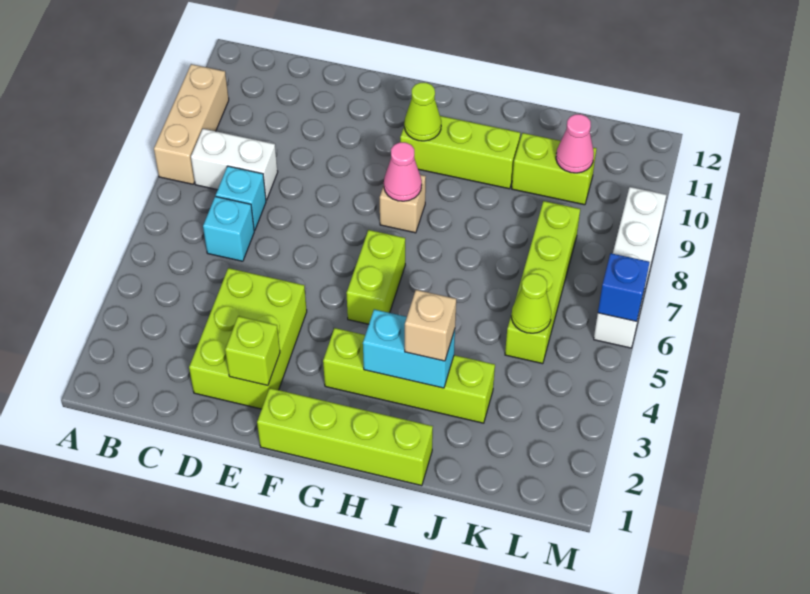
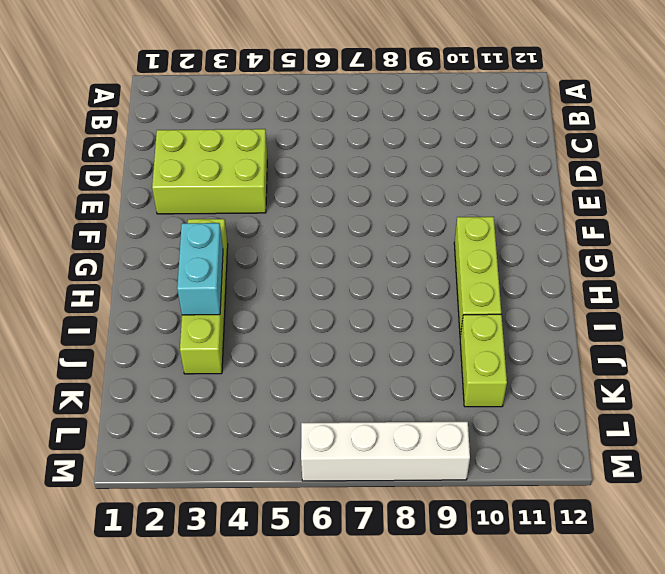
none -> tan brick A8:A10 level 1
none -> white brick B8:C8 level 1
none -> cyan brick C6 level 1

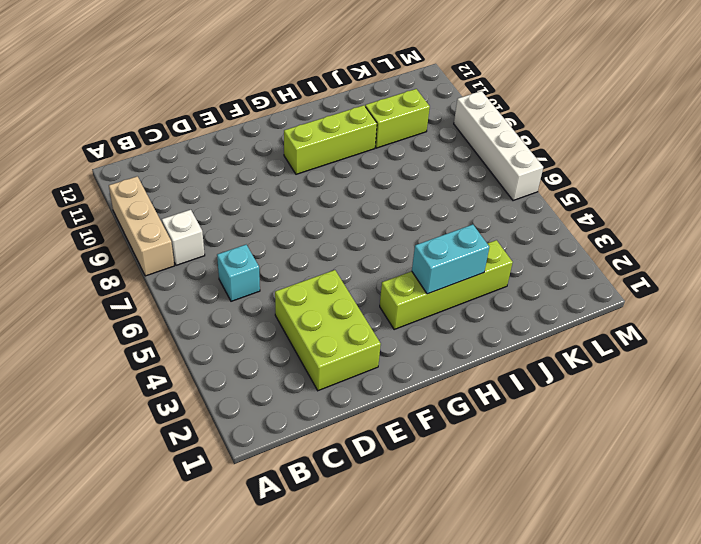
white brick B8 level 1 -> white brick B8:C8 level 1
none -> cyan brick C7 level 1
none -> lime brick F1:I1 level 1
none -> lime brick G5:G6 level 1

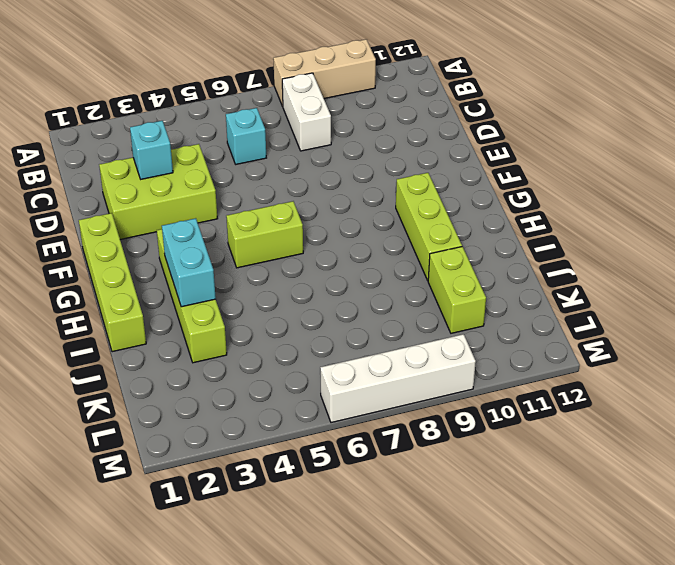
cyan brick D3 level 2 -> cyan brick C7 level 1
none -> tan brick G8 level 1
none -> lime brick K5:K8 level 1
none -> lime brick E2 level 2

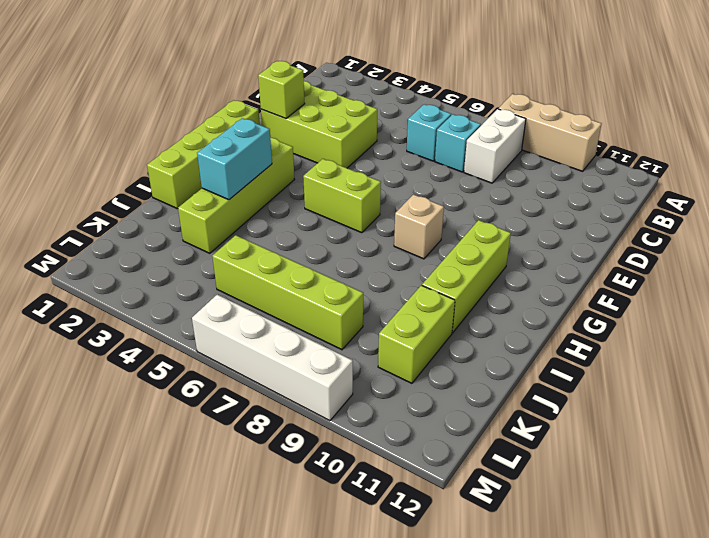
none -> pink cone G8 level 2
none -> lime cone G10 level 2
none -> lime cone K5 level 2

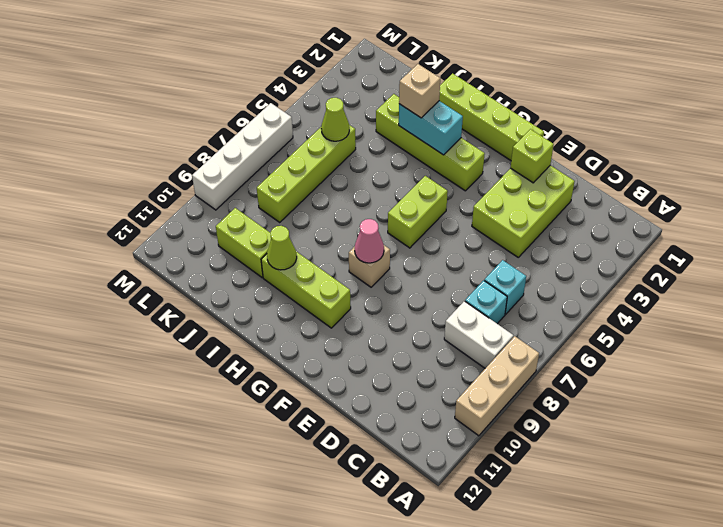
lime cone I10 level 2 -> lime cone G10 level 2
none -> pink cone K10 level 2
none -> blue brick M6 level 2

